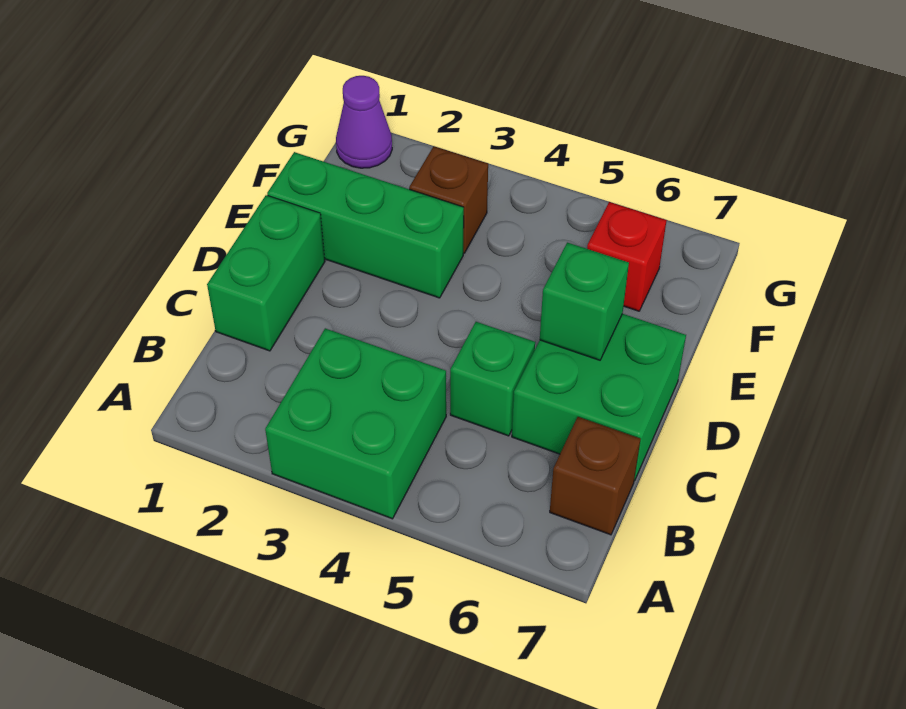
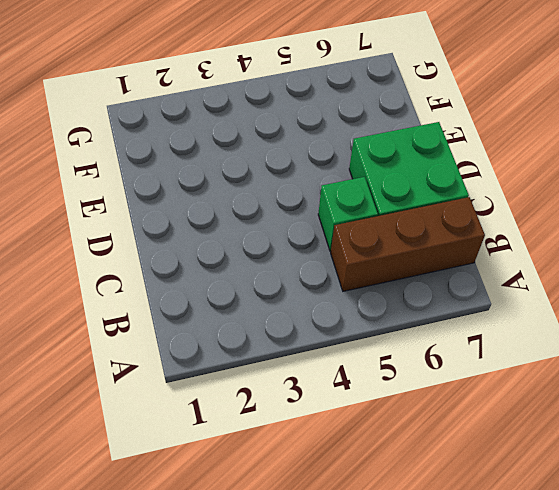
brown brick B5:B7 level 1 -> brown brick B7 level 1
none -> green brick A3:B4 level 1
none -> green brick C1:D1 level 1

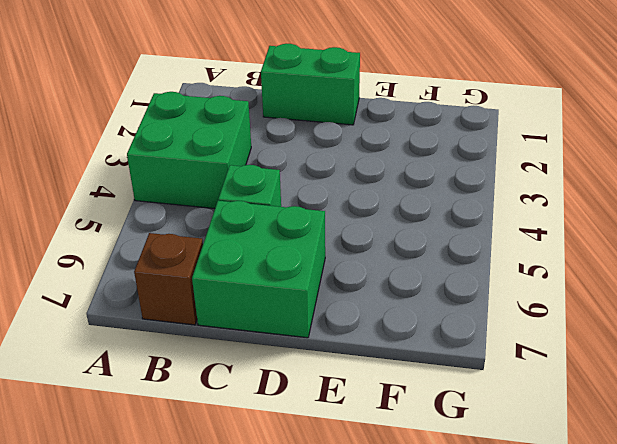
none -> green brick E1:E3 level 1
none -> brown brick F3 level 1

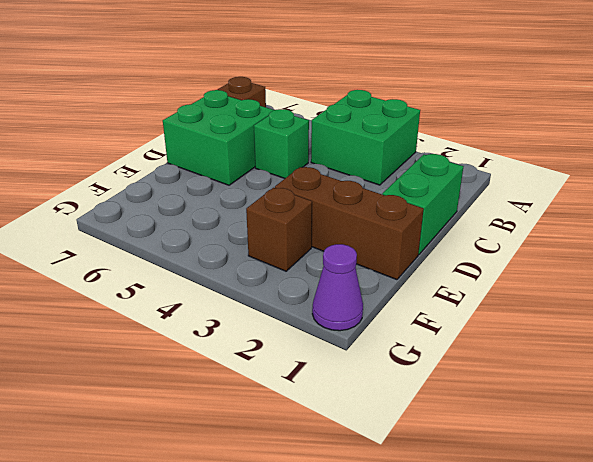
brown brick E1:E3 level 1 -> green brick E1:E3 level 1
none -> red brick F6 level 1
none -> green brick D6 level 2

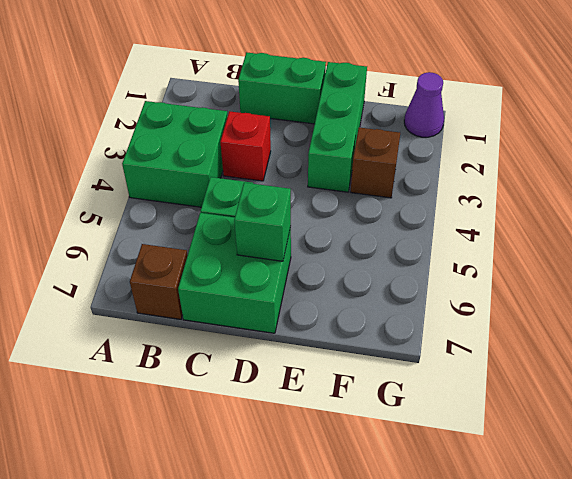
red brick C3 level 1 -> red brick F6 level 1

